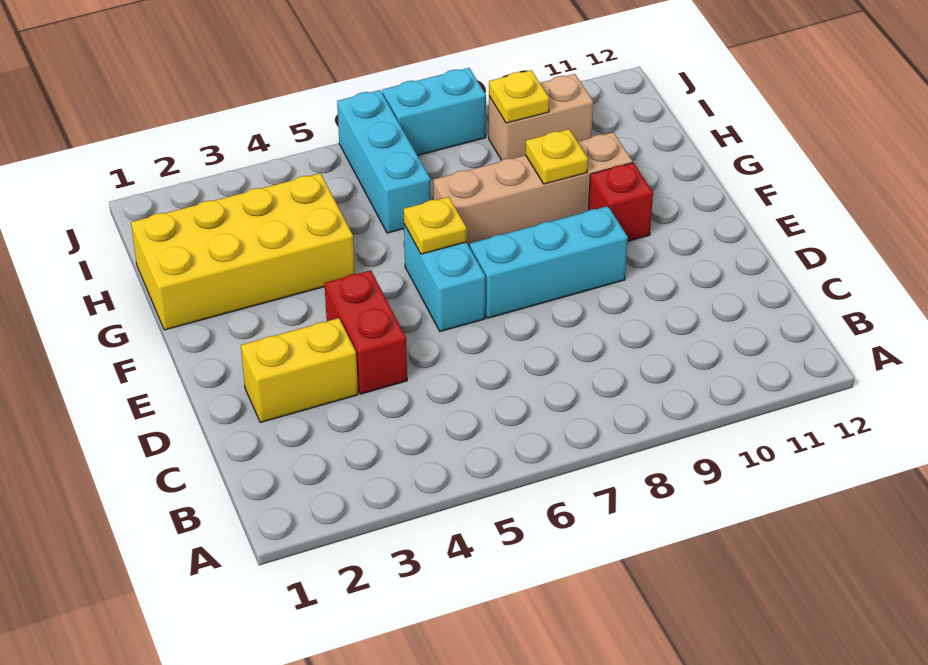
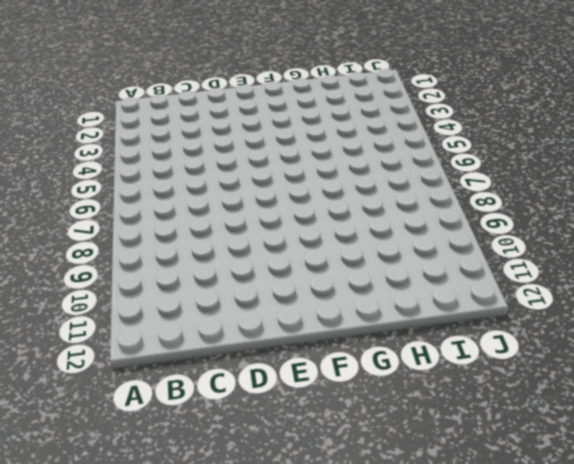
none -> yellow brick D2:D3 level 1
none -> red brick D4:E4 level 1
none -> cyan brick E6:F6 level 1

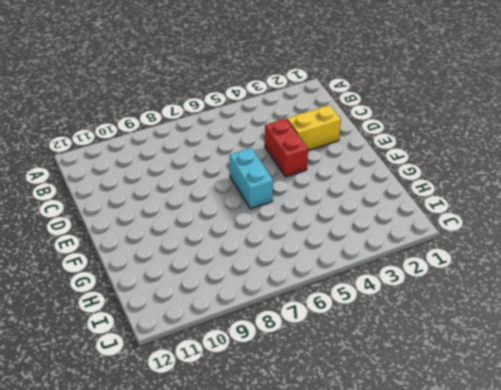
none -> cyan brick E7:E9 level 1
none -> red brick F10 level 1
none -> yellow brick G1:H4 level 1

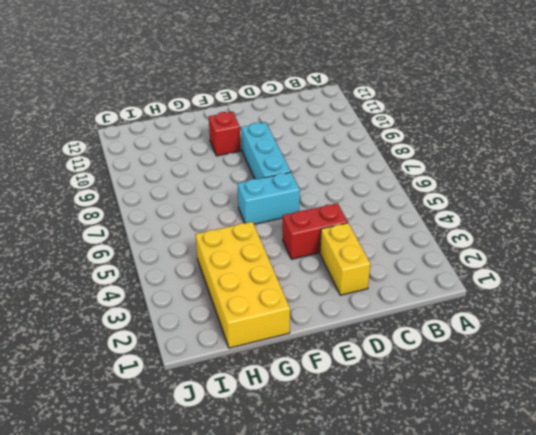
none -> tan brick G7:G10 level 1
none -> cyan brick H6:J6 level 1
none -> tan brick I9:I10 level 1

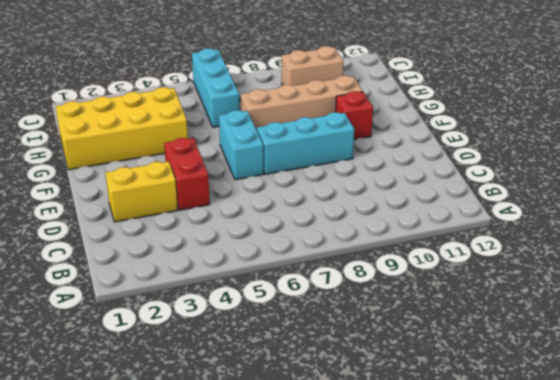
none -> cyan brick J7:J8 level 1
none -> yellow plate F6 level 2
none -> yellow plate G9 level 2

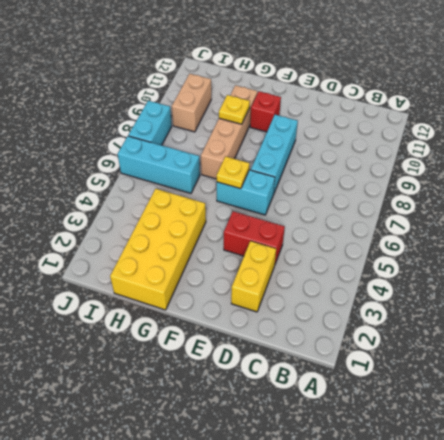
none -> yellow plate I9 level 2

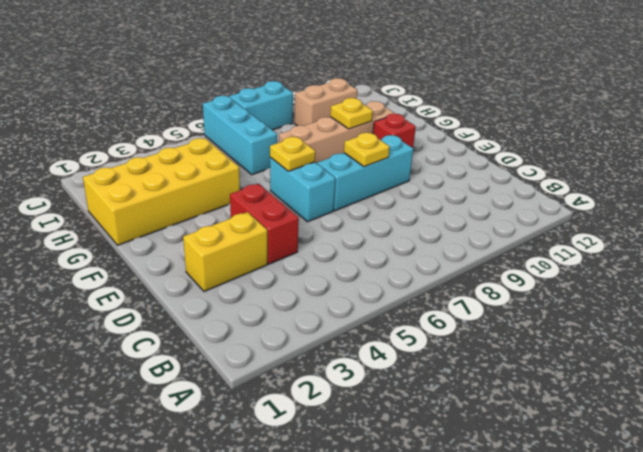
yellow plate E8 level 2 -> yellow plate I9 level 2

